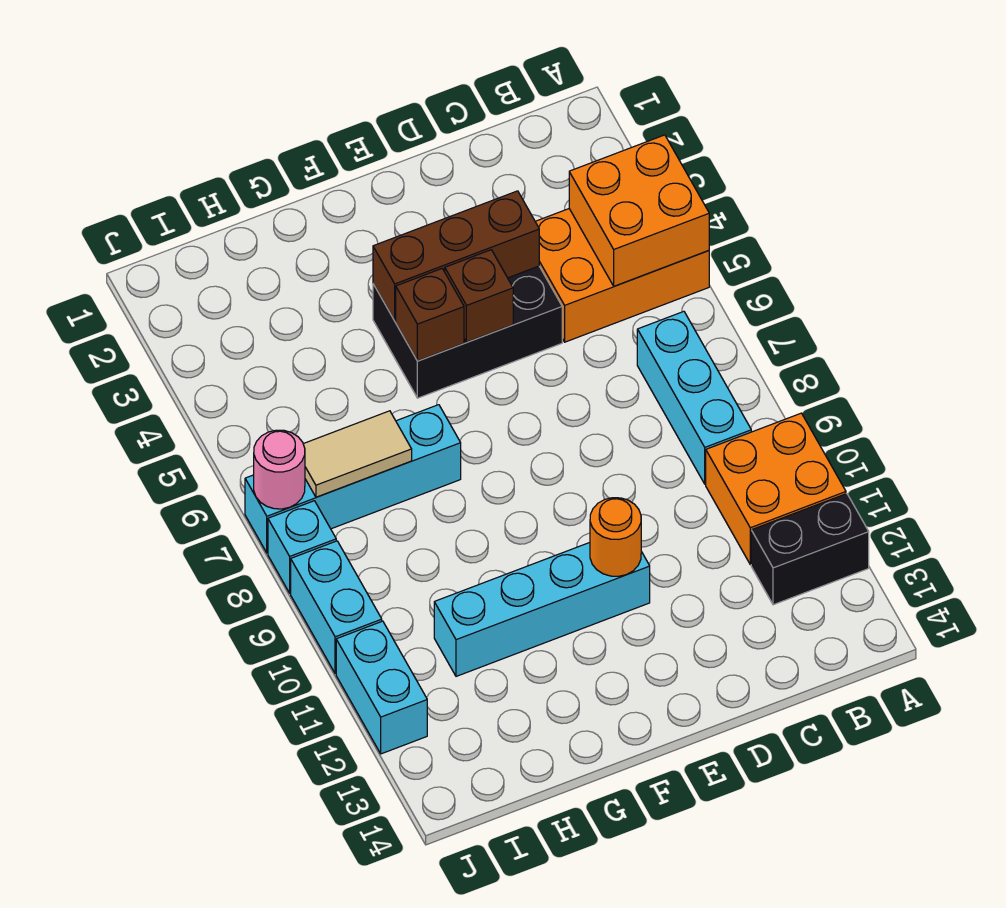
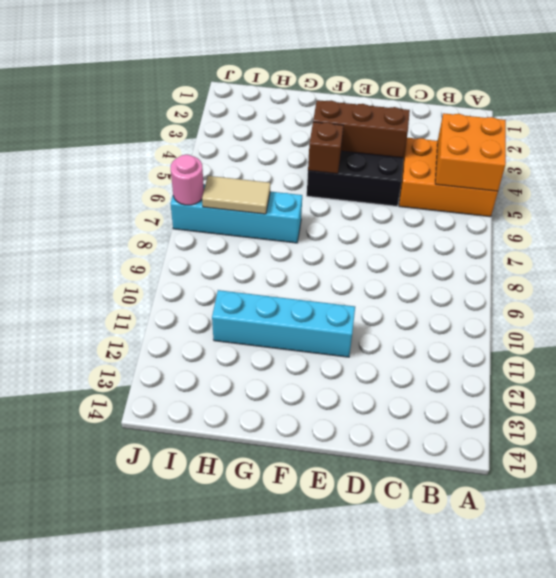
none -> orange brick A10:B11 level 1
none -> black brick A12:B12 level 1
none -> cyan brick B7:B9 level 1

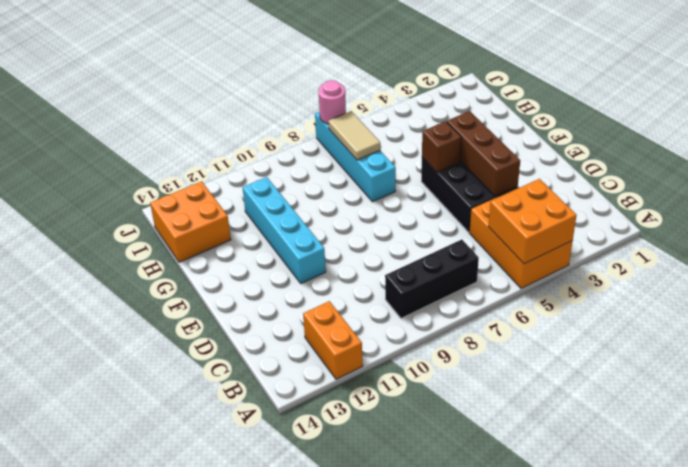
orange brick A12:B12 level 1 -> black brick A12:B12 level 1
black brick B7:B9 level 1 -> cyan brick B7:B9 level 1
orange brick H13:I14 level 1 -> orange brick A10:B11 level 1
none -> cyan brick J8 level 1
none -> cyan brick J9:J10 level 1
none -> cyan brick J11:J12 level 1

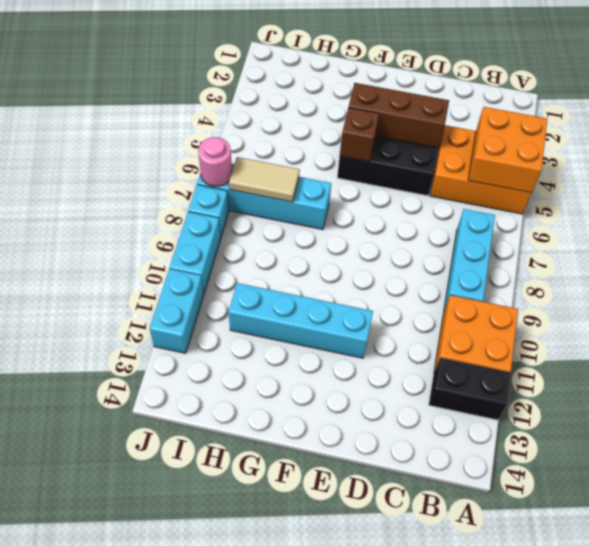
none -> brown brick E5 level 2
none -> orange round brick E11 level 2

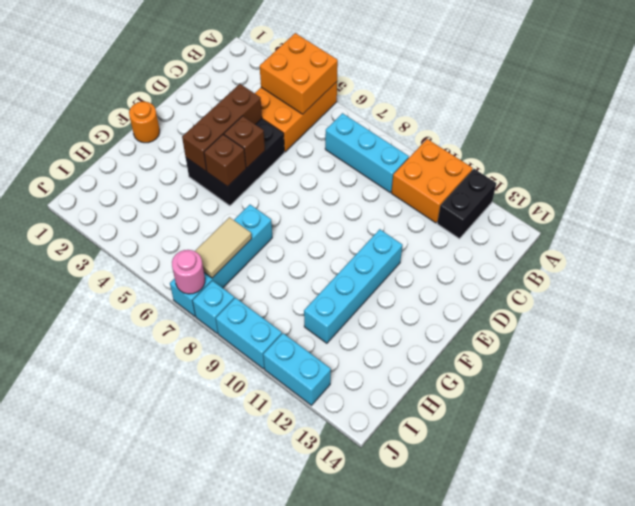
orange round brick F1 level 1 -> orange round brick E11 level 2

